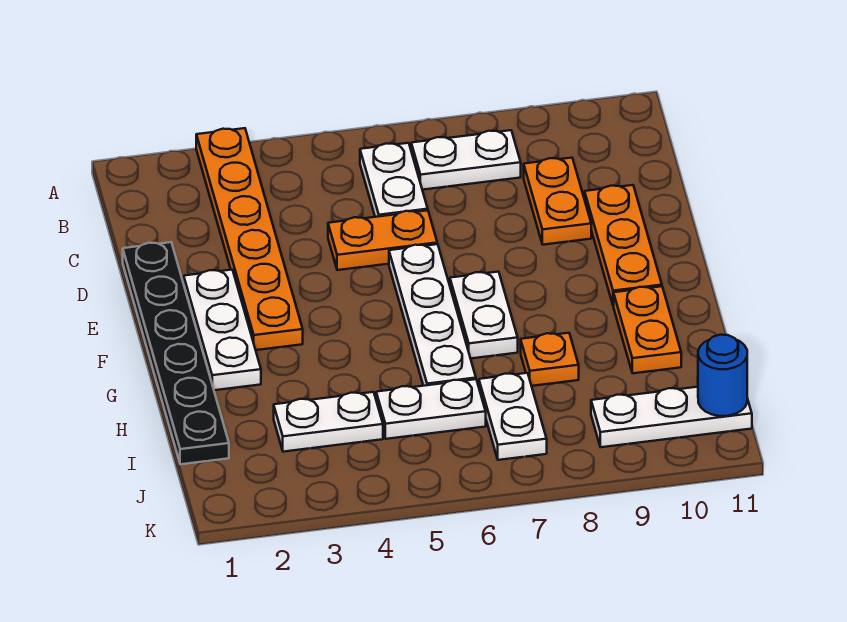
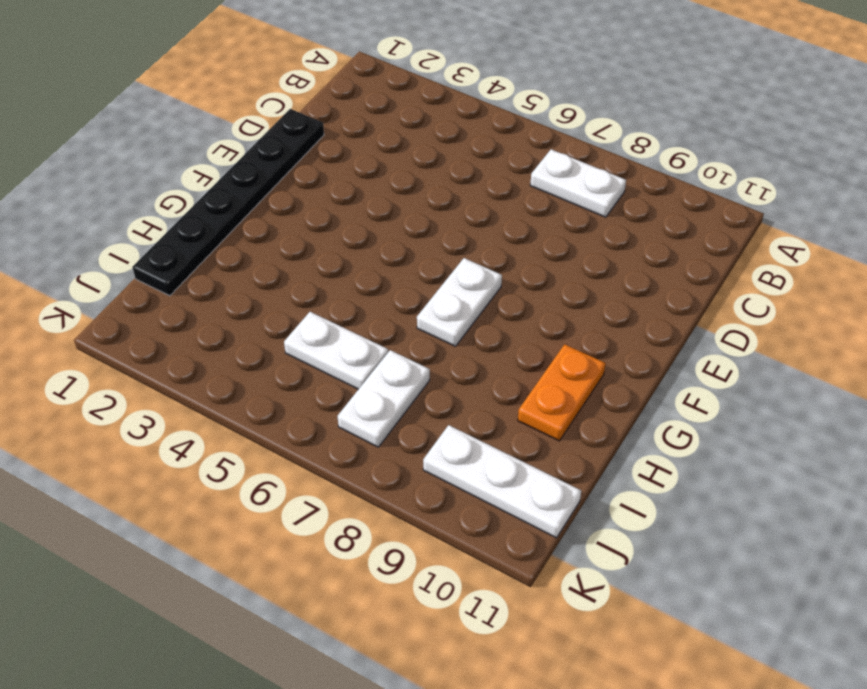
none -> orange plate A3:F3 level 1
none -> white plate B6:C6 level 1
none -> orange plate C9:D9 level 1

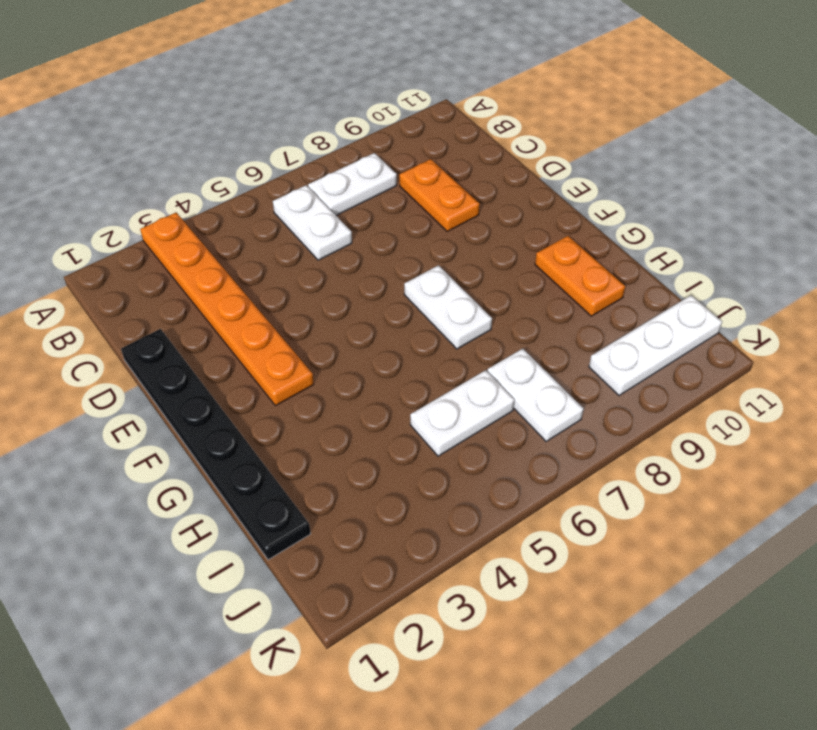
none -> orange plate D5:D6 level 1
none -> orange plate D10:F10 level 1
none -> white plate E2:G2 level 1

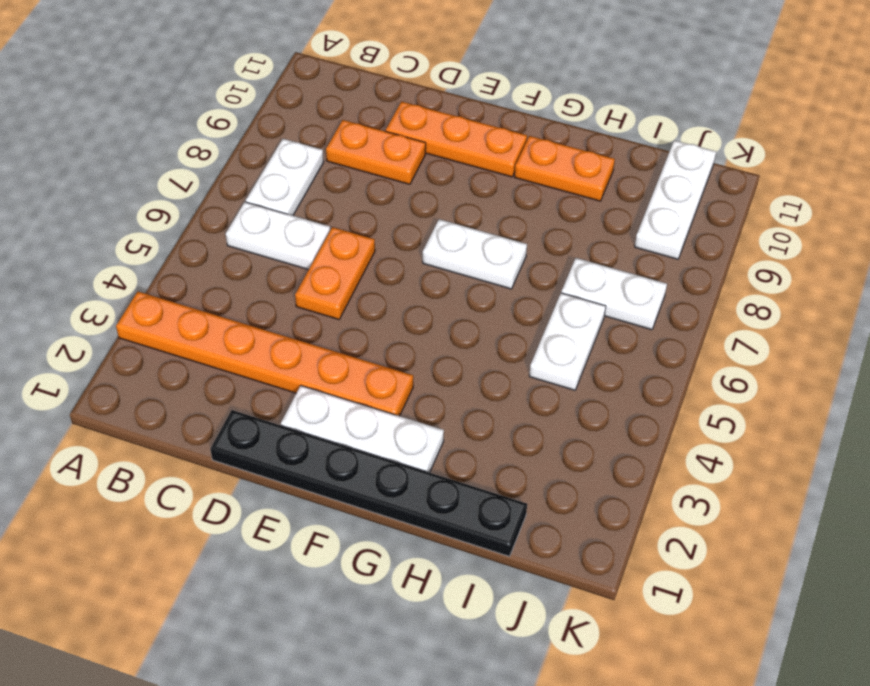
none -> white plate E6:H6 level 1
none -> orange plate H8 level 1
none -> white plate I3:I4 level 1

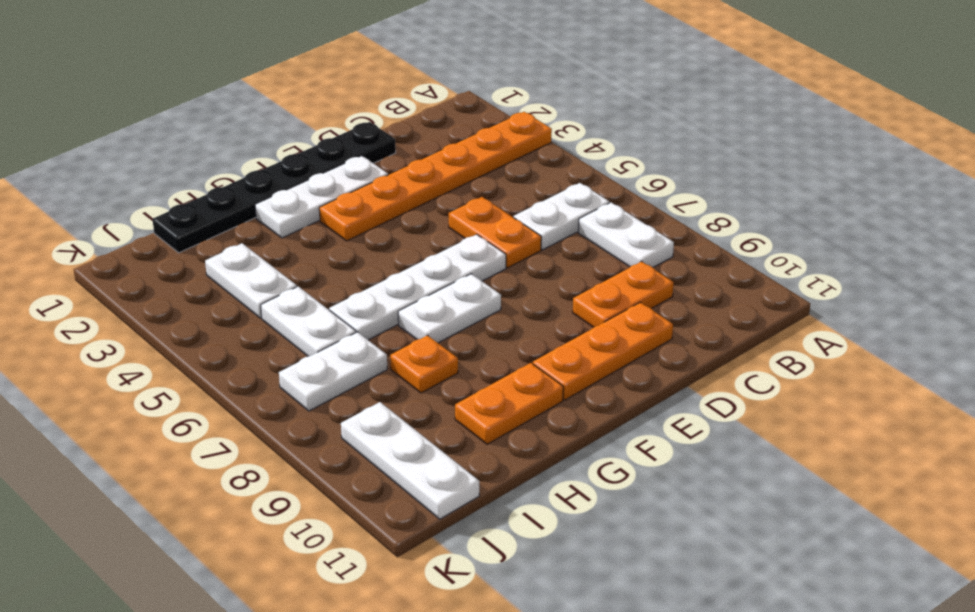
none -> blue round brick J11 level 2

